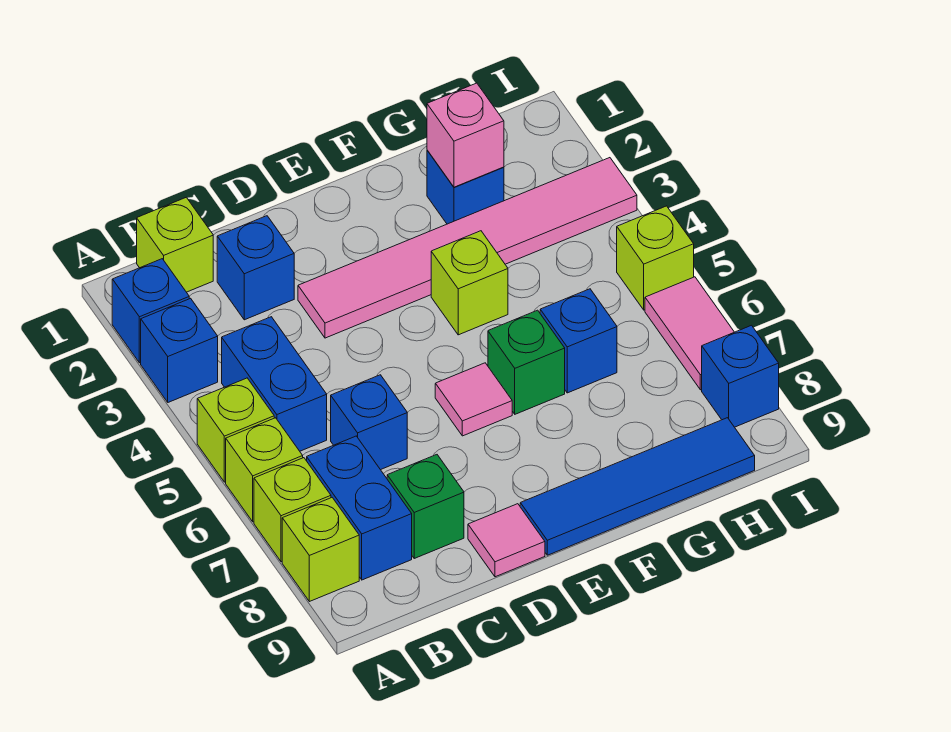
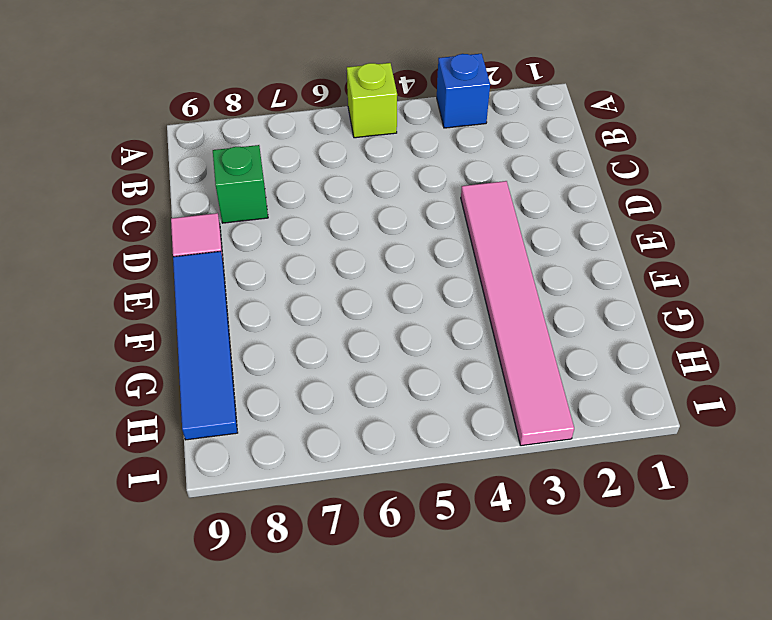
none -> blue brick A2 level 1
none -> lime brick A6 level 1
none -> lime brick A7 level 1

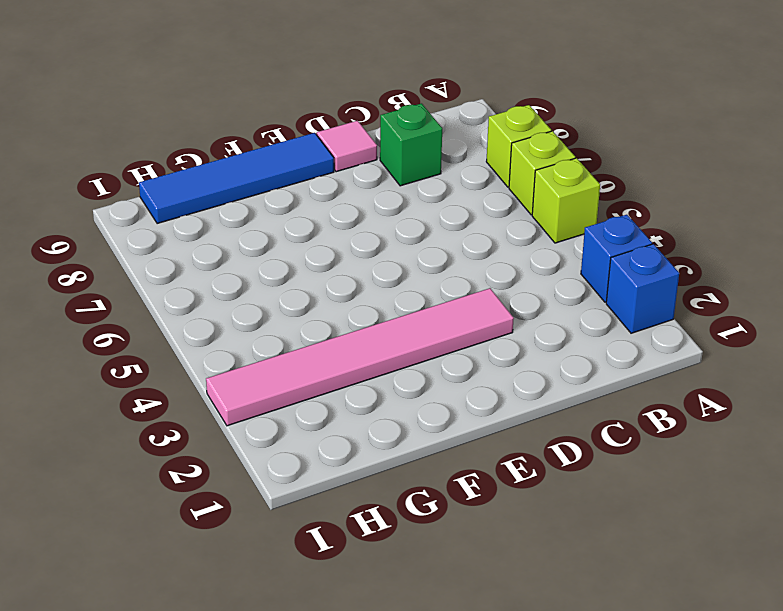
none -> lime brick A8 level 1
none -> lime brick B1 level 1
none -> blue brick B4:B5 level 1

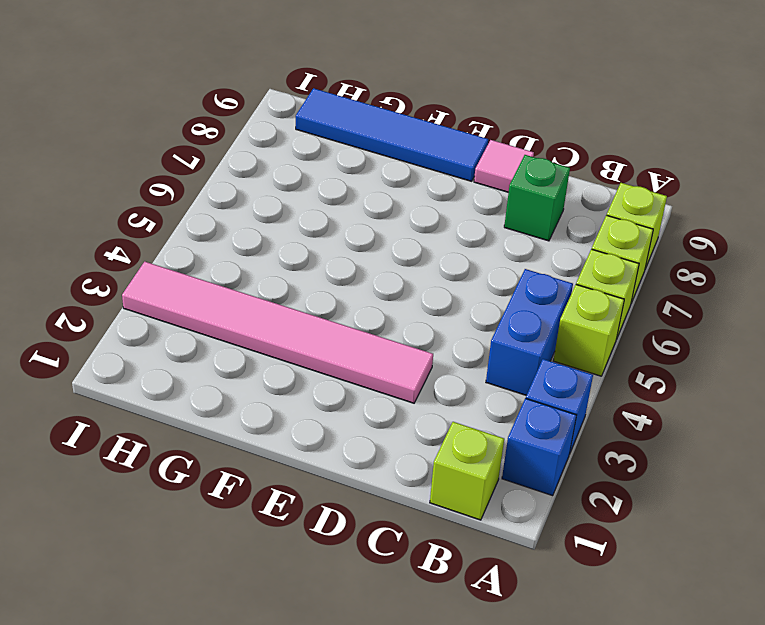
none -> blue brick B7:B8 level 1
none -> blue brick C2 level 1
none -> blue brick C6 level 1

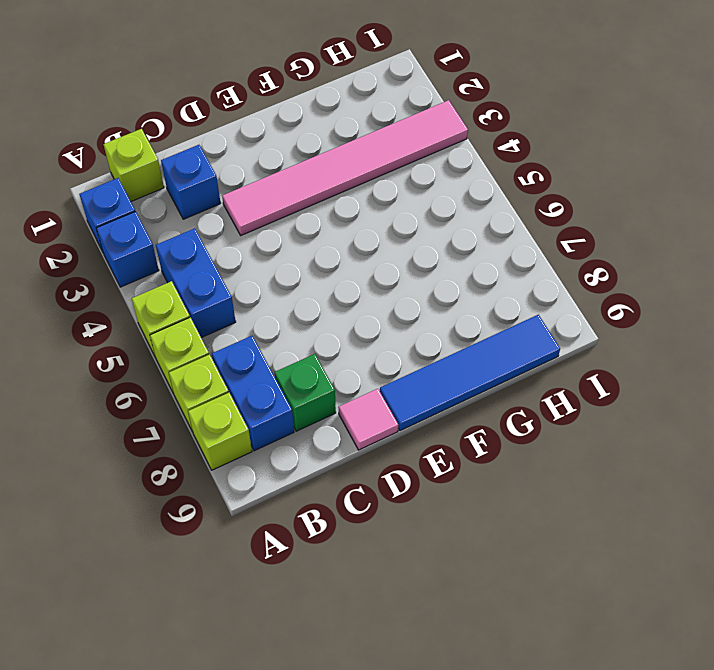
none -> blue brick C6 level 1
none -> pink tile E6 level 1
none -> lime brick F4 level 1

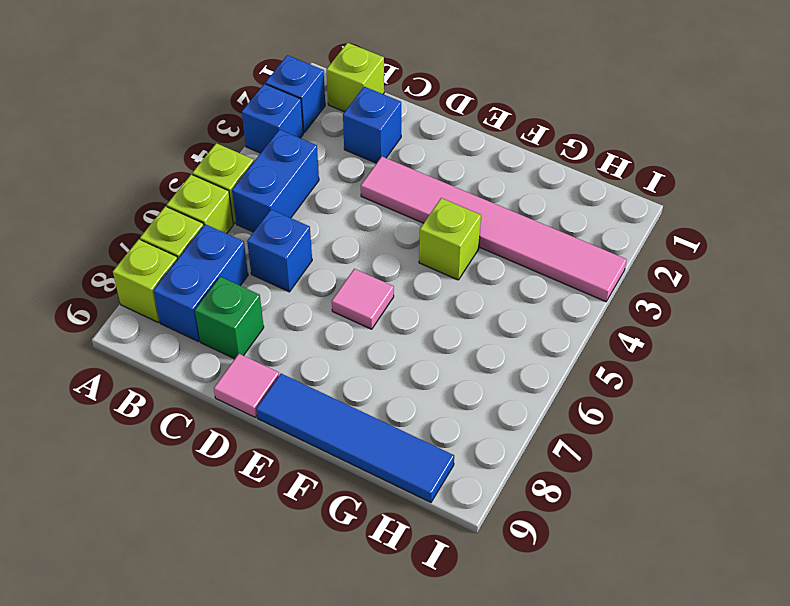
none -> green brick F6 level 1
none -> blue brick G2 level 1
none -> blue brick G6 level 1

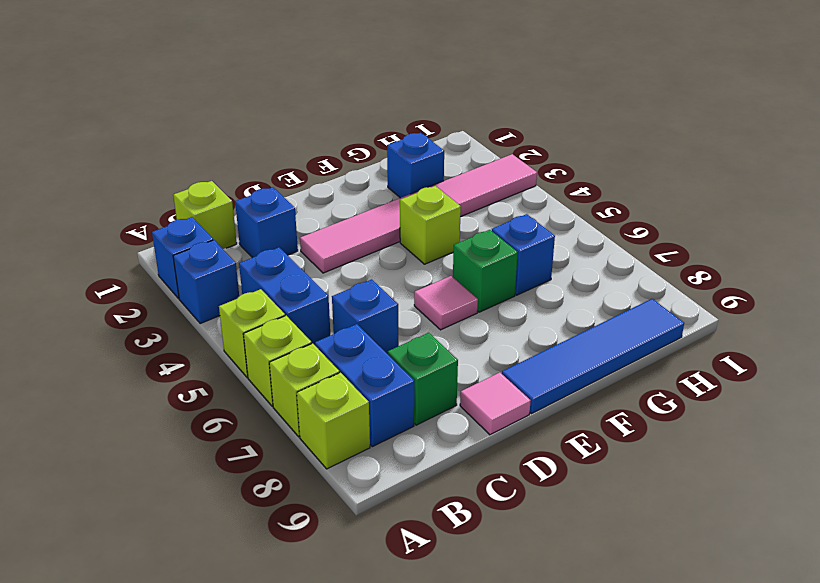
none -> lime brick I5 level 1
none -> pink tile I6:I7 level 1
none -> blue brick I8 level 1

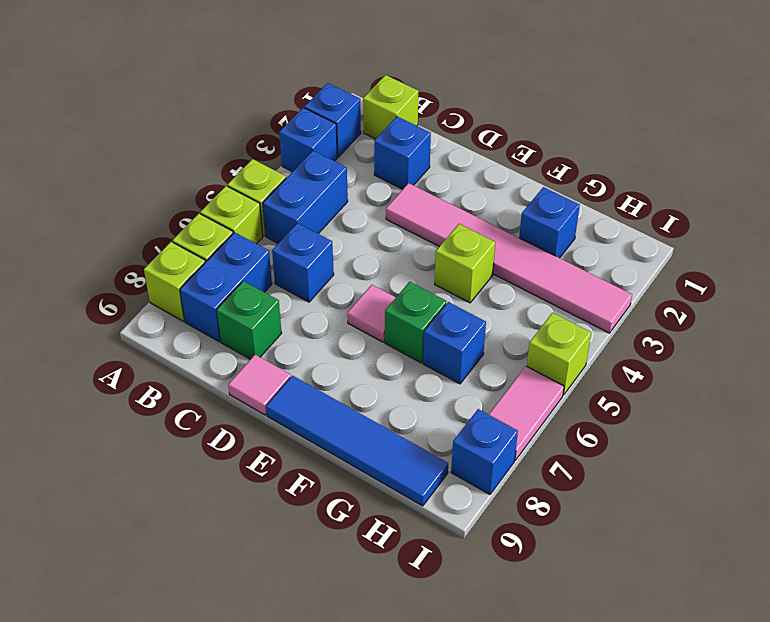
none -> pink brick G2 level 2

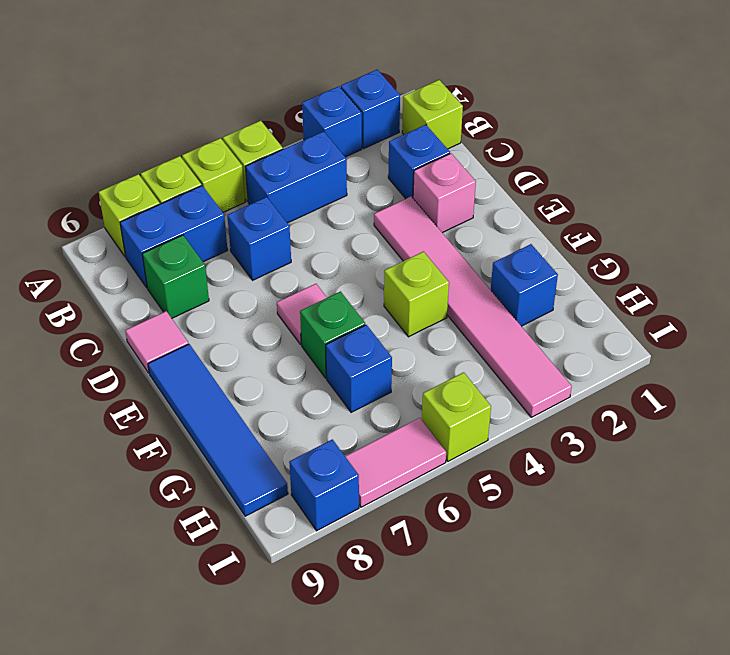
pink brick D2 level 1 -> pink brick G2 level 2

